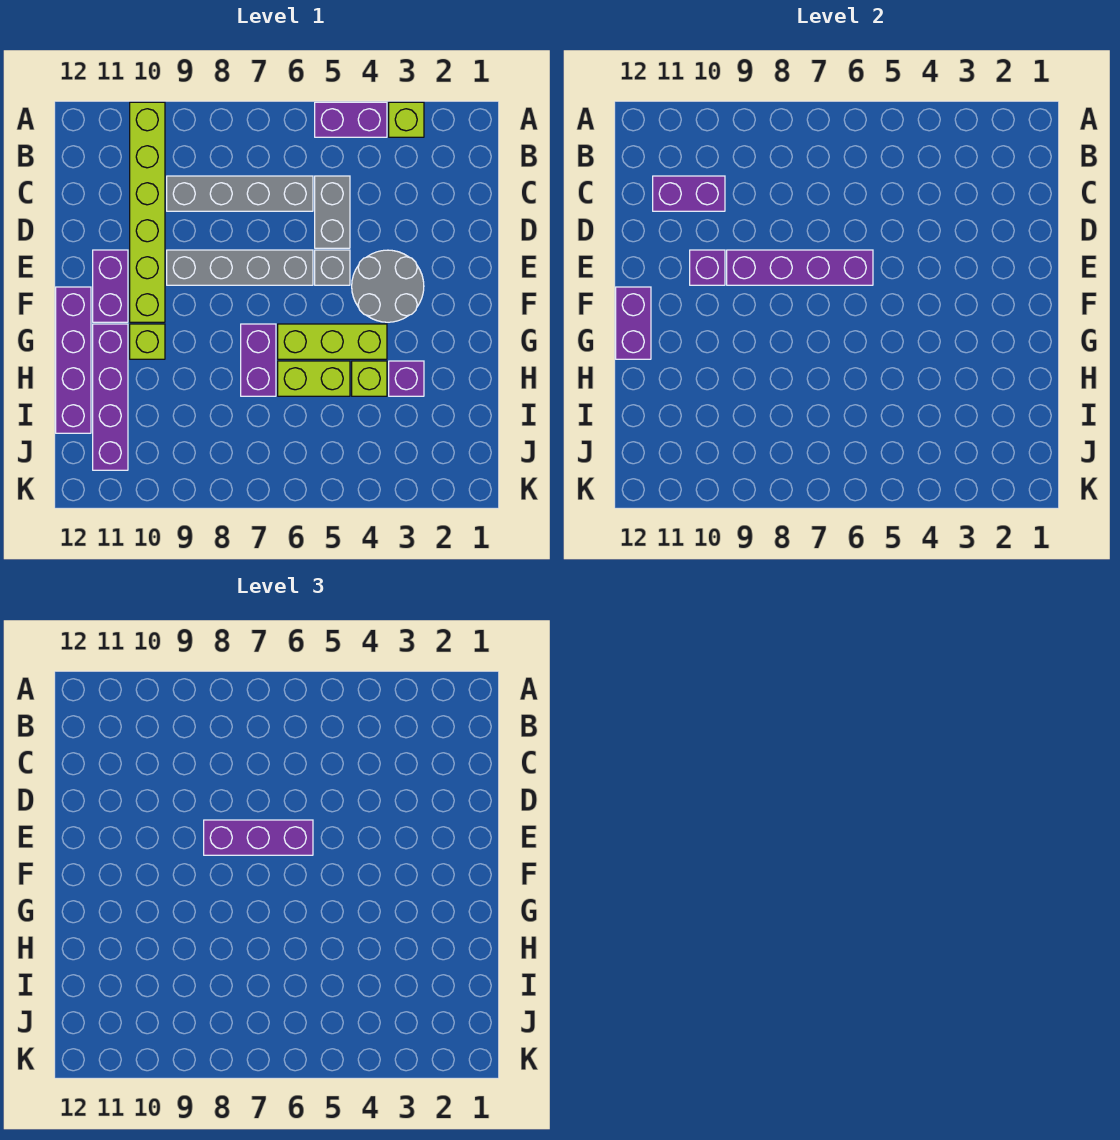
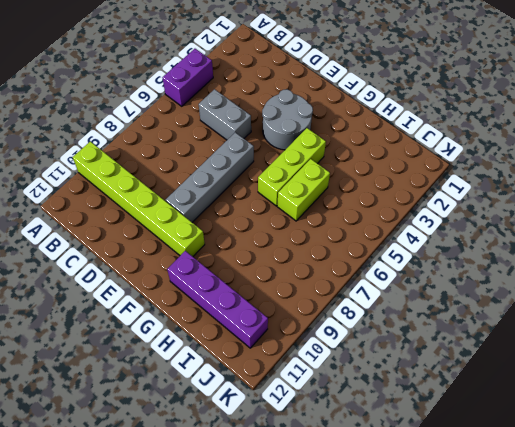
none -> lime brick A3 level 1
none -> grey brick C6:C9 level 1
none -> grey brick E5 level 1

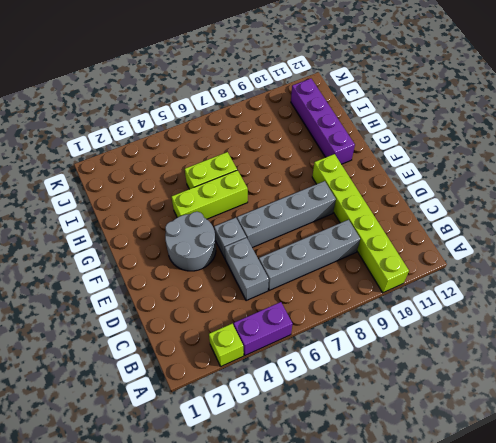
none -> purple brick E11:F11 level 1
none -> purple brick F12:I12 level 1
none -> purple brick G7:H7 level 1

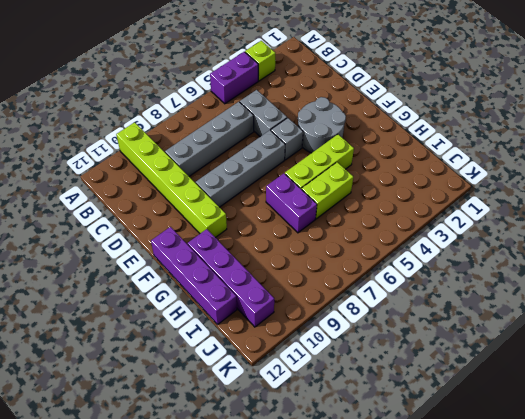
none -> purple brick E11:F11 level 1
none -> lime brick G10 level 1
none -> purple brick H3 level 1

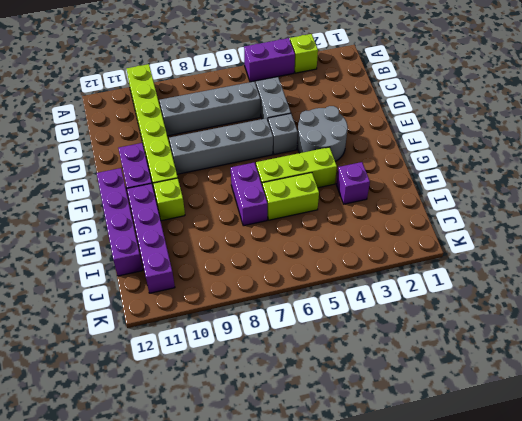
none -> lime brick H4 level 1
none -> purple brick C10:C11 level 2
none -> purple brick E6:E9 level 2

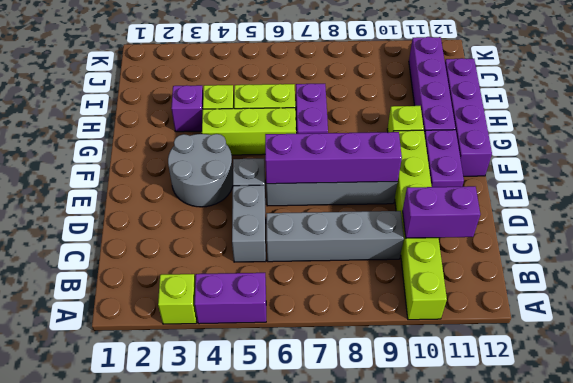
none -> purple brick E10 level 2
none -> purple brick F12:G12 level 2
none -> purple brick E6:E8 level 3

